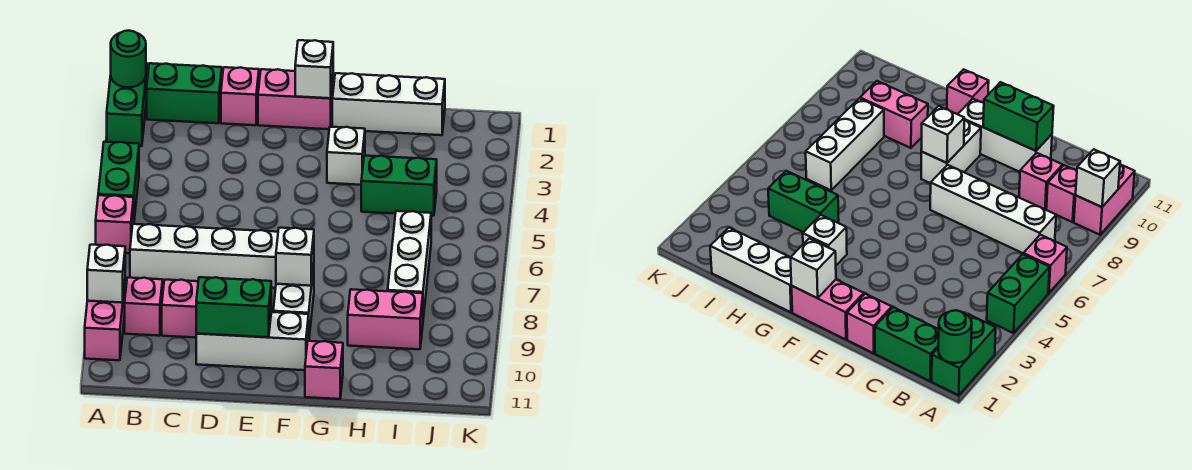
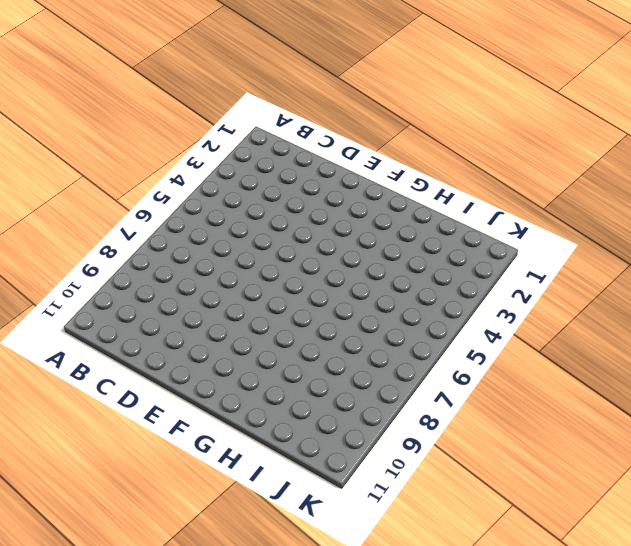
none -> green brick A1:A2 level 1
none -> green brick A4:A5 level 1
none -> pink brick A6 level 1

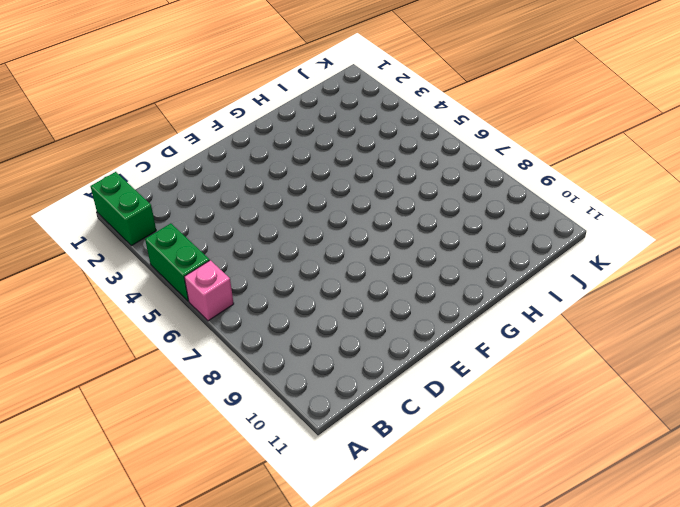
none -> pink brick A9:A10 level 1
none -> green brick B1:C1 level 1
none -> white brick B7:E7 level 1

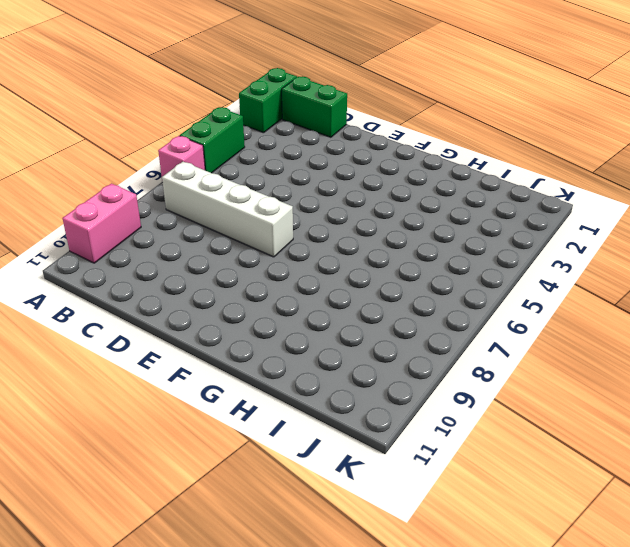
none -> pink brick B9 level 1
none -> pink brick C9 level 1
none -> pink brick D1 level 1

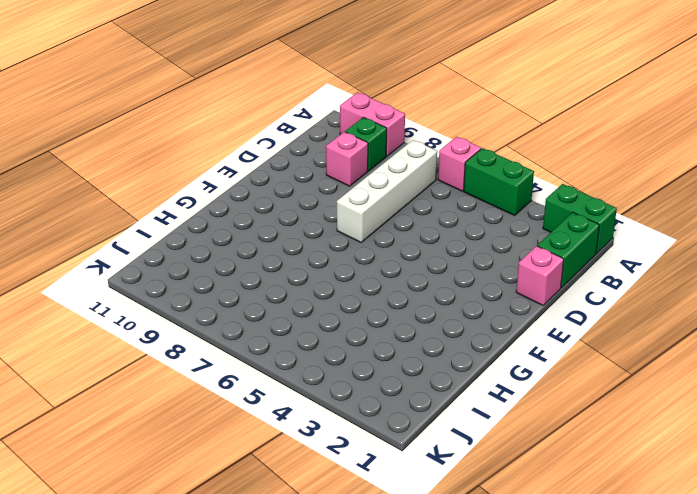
green brick B9 level 1 -> pink brick B9 level 1
none -> white brick D10:F10 level 1
none -> pink brick E1:F1 level 1
none -> white brick F8:F9 level 1

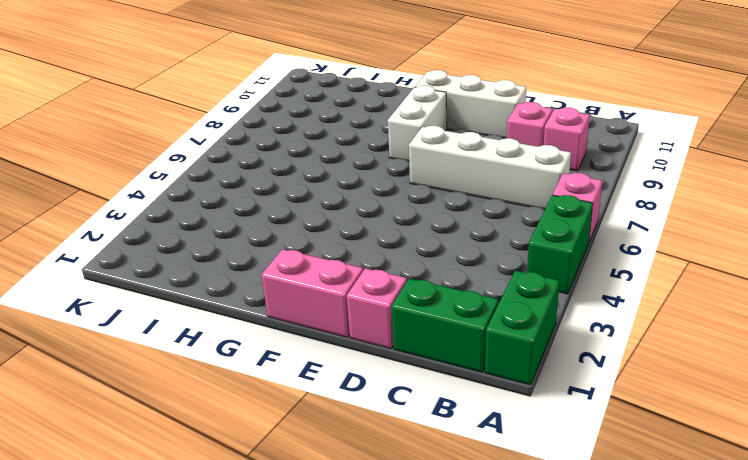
none -> pink brick A9:A10 level 1
none -> white brick G1:I1 level 1
none -> white brick G3 level 1

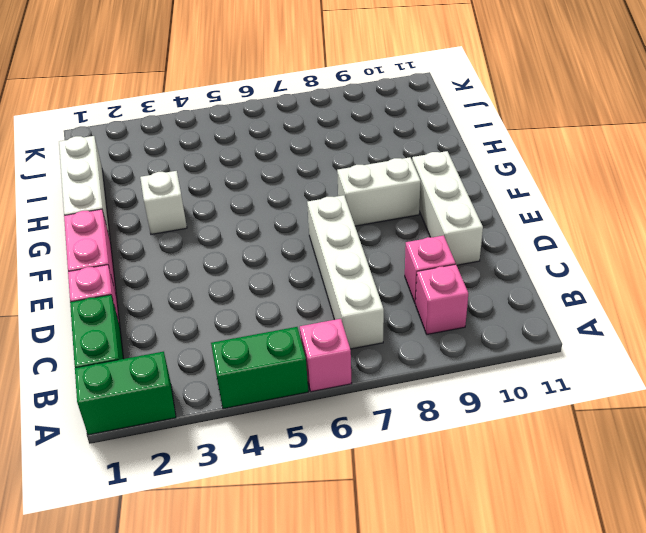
none -> pink brick A9:A10 level 1
none -> pink brick G11 level 1
none -> green brick H4:I4 level 1

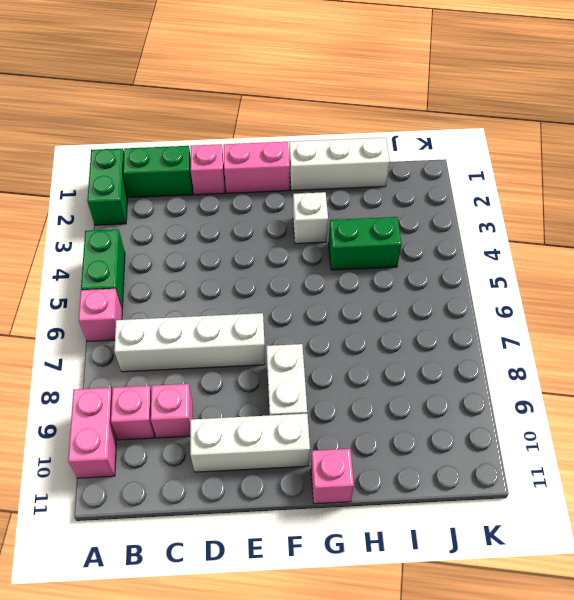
none -> pink brick H9:I9 level 1
none -> white brick I6:I8 level 1
none -> green round brick A1 level 2

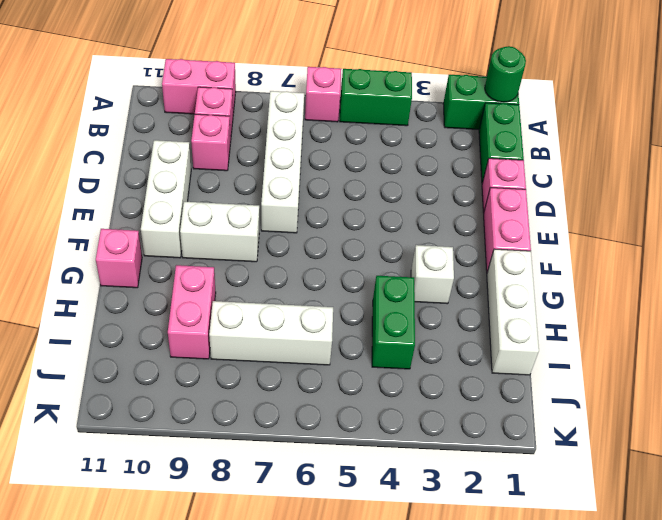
none -> white brick A9 level 2
none -> green brick D10:E10 level 2
none -> white brick F1 level 2

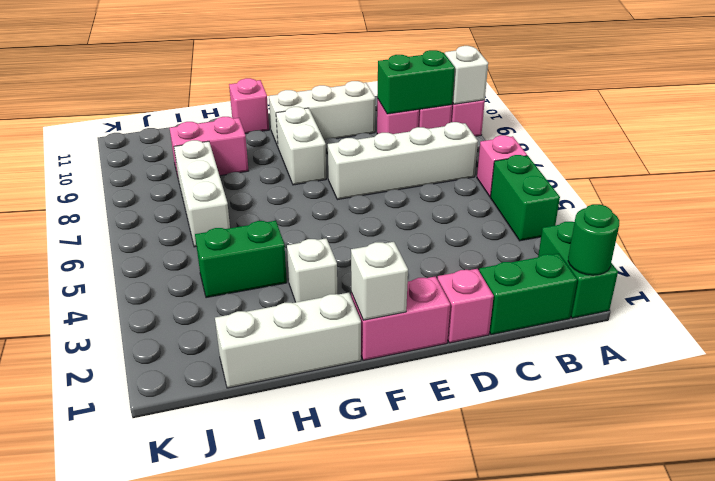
green brick B9:C9 level 2 -> green brick D10:E10 level 2
none -> white brick F8 level 2

